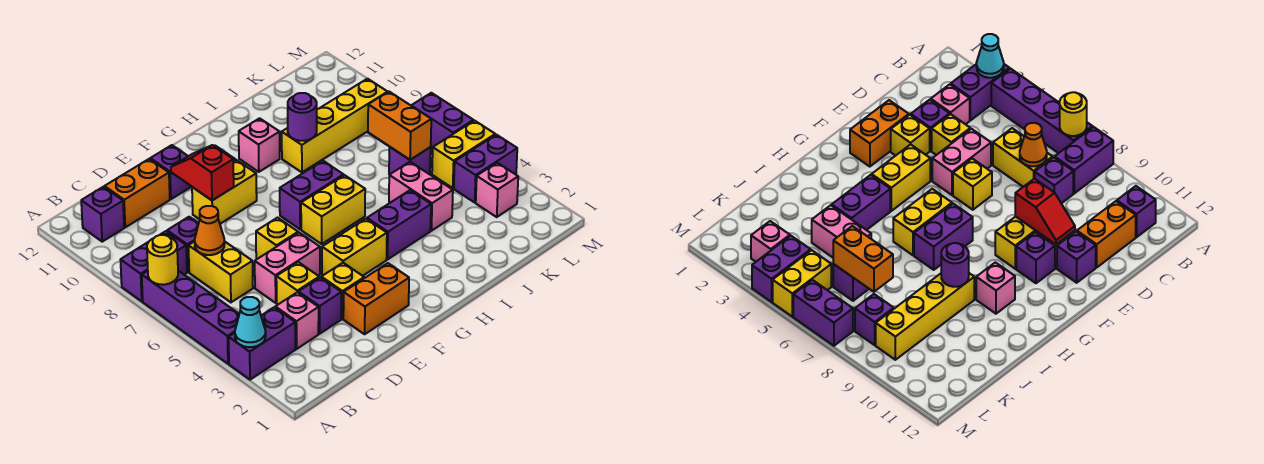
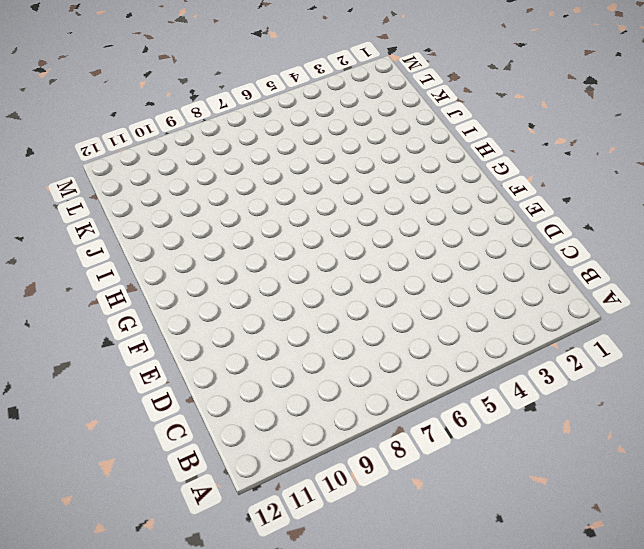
none -> purple brick A3:B3 level 1
none -> purple brick A4:A7 level 1
none -> purple brick A8:B8 level 1
none -> purple brick B11 level 1

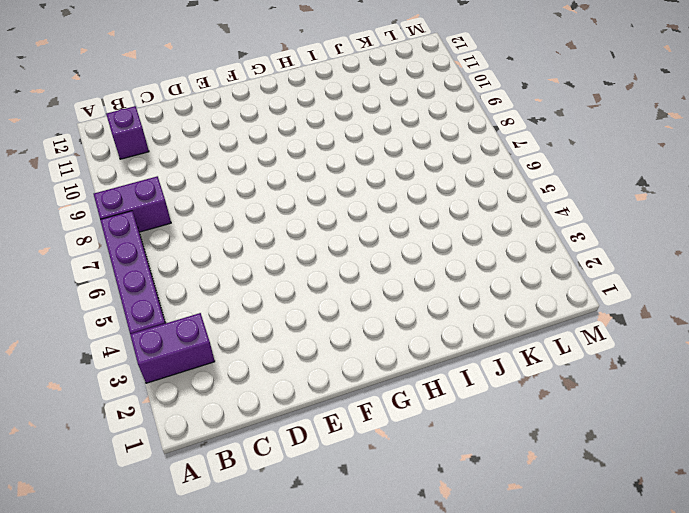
none -> pink brick C3 level 1
none -> yellow brick C6:C7 level 1
none -> purple brick C8 level 1
none -> orange brick C11:D11 level 1

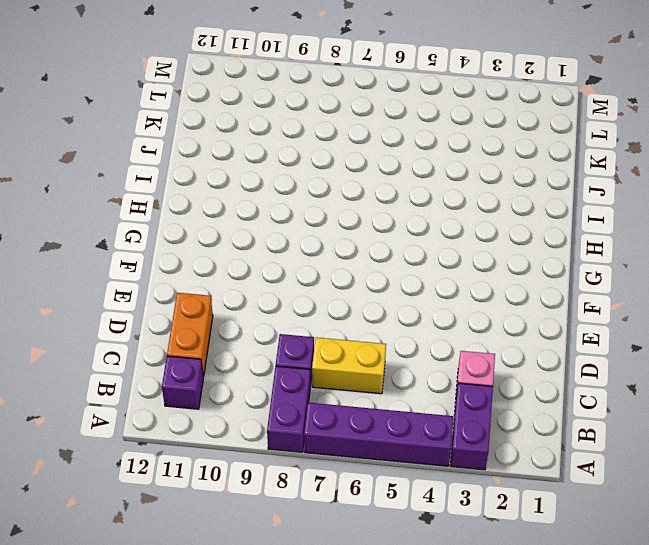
none -> purple brick D3 level 1
none -> yellow brick D4 level 1
none -> pink brick D5:E5 level 1
none -> orange brick E2:F2 level 1

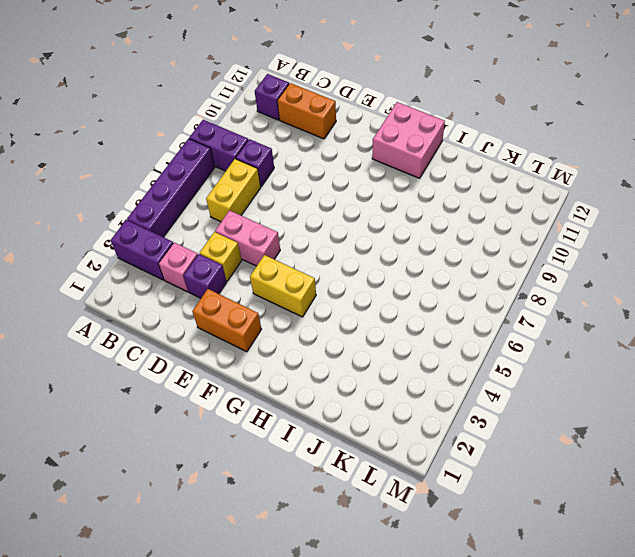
pink brick G11:H12 level 1 -> none
none -> yellow brick E3 level 1
none -> yellow brick E6 level 1
none -> yellow brick E9:F9 level 1
none -> purple brick E11 level 1

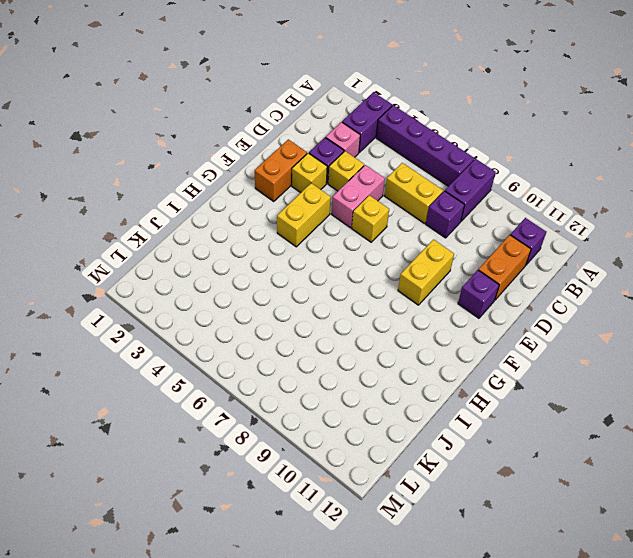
none -> purple brick F10 level 1
none -> yellow brick G6:H6 level 1
none -> purple brick G7:H7 level 1
none -> purple brick H4:I4 level 1

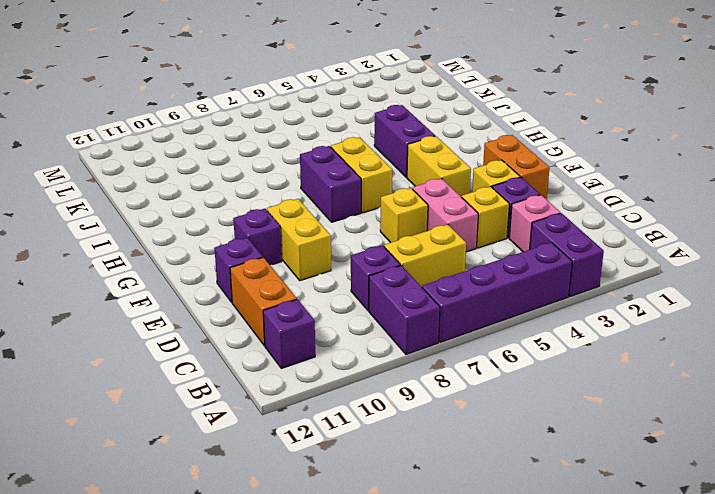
none -> pink brick H10 level 1
none -> yellow brick I9:L9 level 1
none -> pink brick J4:J5 level 1
none -> purple brick K6 level 1

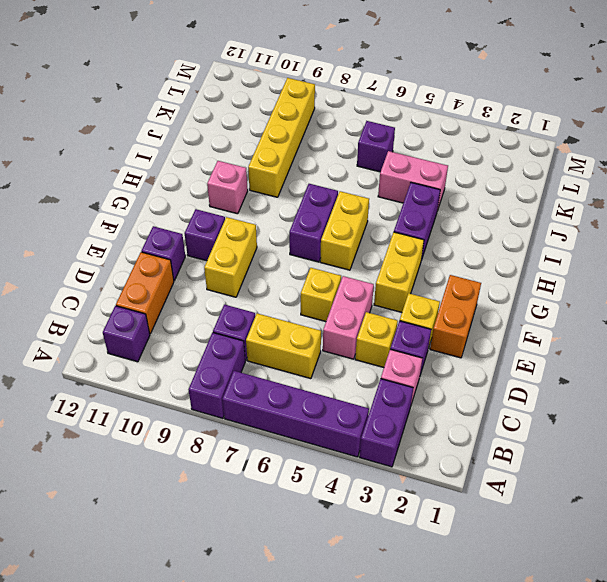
none -> pink brick L3 level 1
none -> purple brick L4:M4 level 1
none -> yellow brick L5:M5 level 1
none -> purple brick L8 level 1

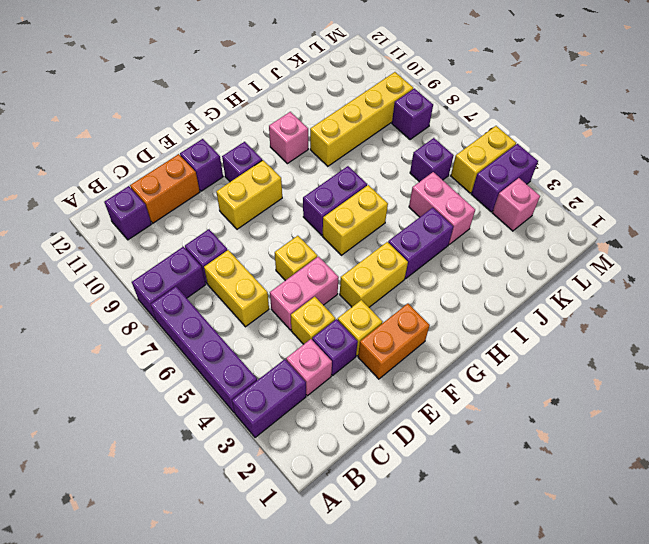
none -> purple brick M6:M7 level 1
none -> cyan cone A3 level 2
none -> yellow round brick A7 level 2
none -> orange cone C7 level 2

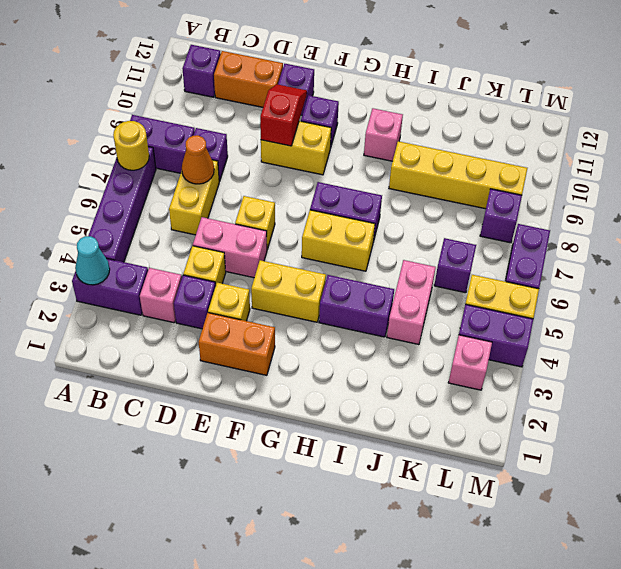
none -> purple round brick I9 level 2
none -> orange brick K6:K7 level 2

